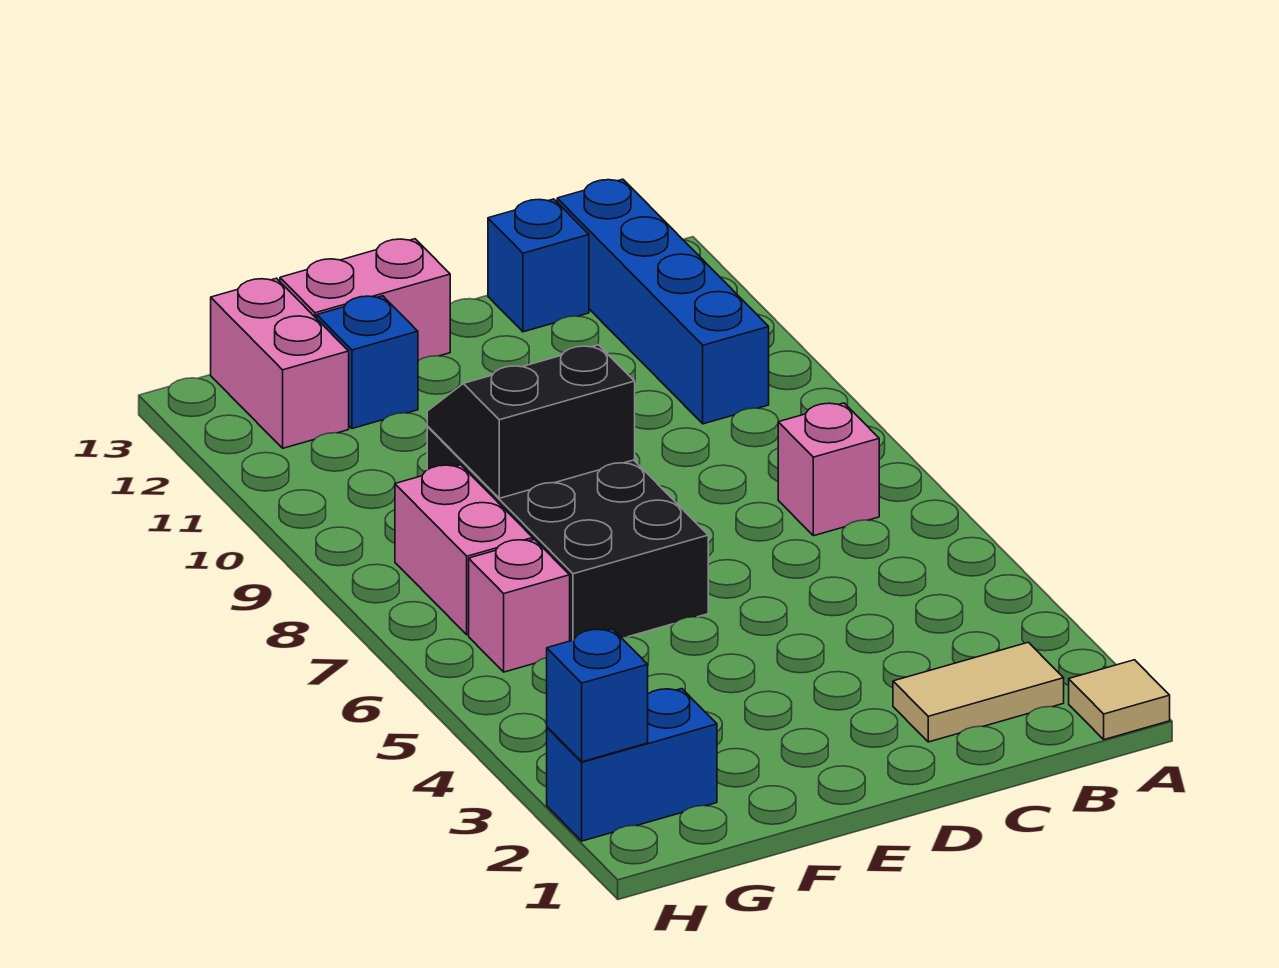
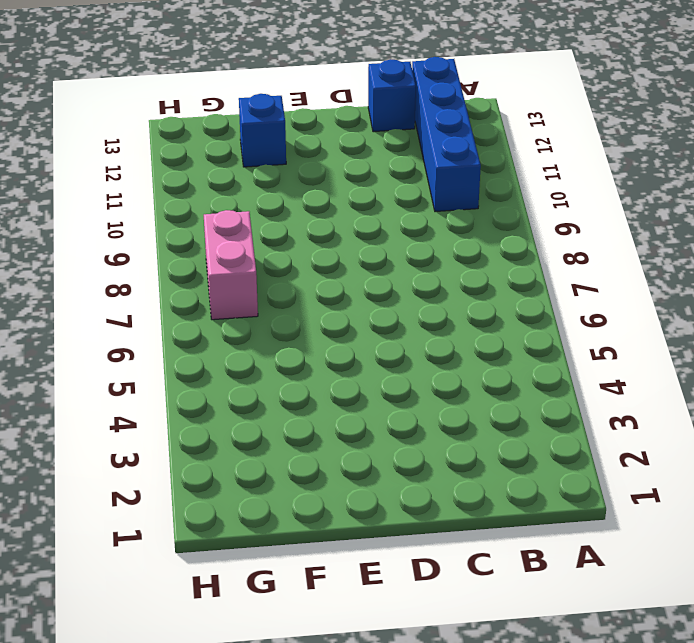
none -> tan tile A1 level 1
none -> tan tile B2:C2 level 1
none -> pink brick B7 level 1

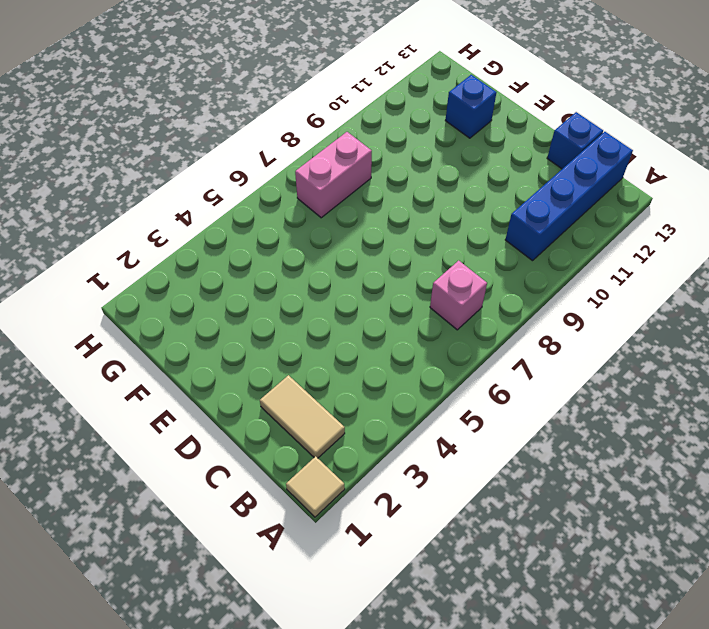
none -> black brick E6:F9 level 1
none -> pink brick E13:F13 level 1
none -> blue brick G2:H2 level 1

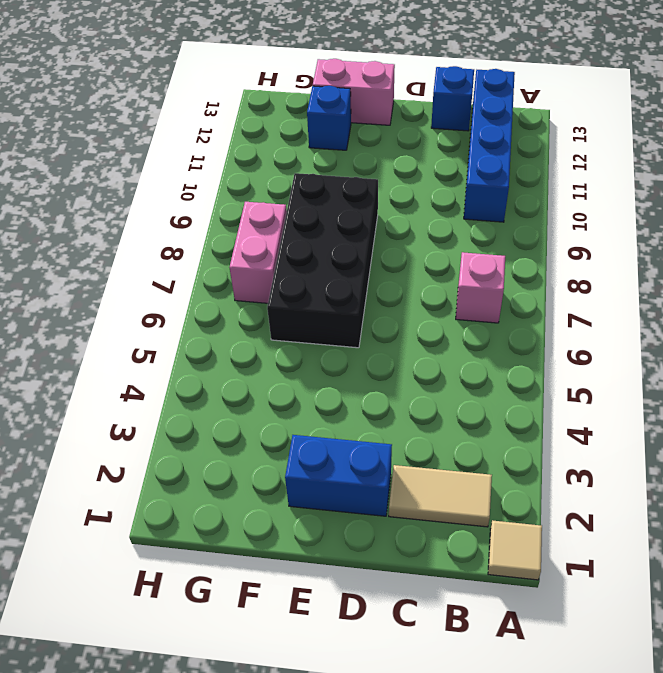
blue brick D2:E2 level 1 -> blue brick G2:H2 level 1
none -> pink brick G6 level 1
none -> pink brick G12:G13 level 1
none -> black slope E8:F9 level 2 top 8

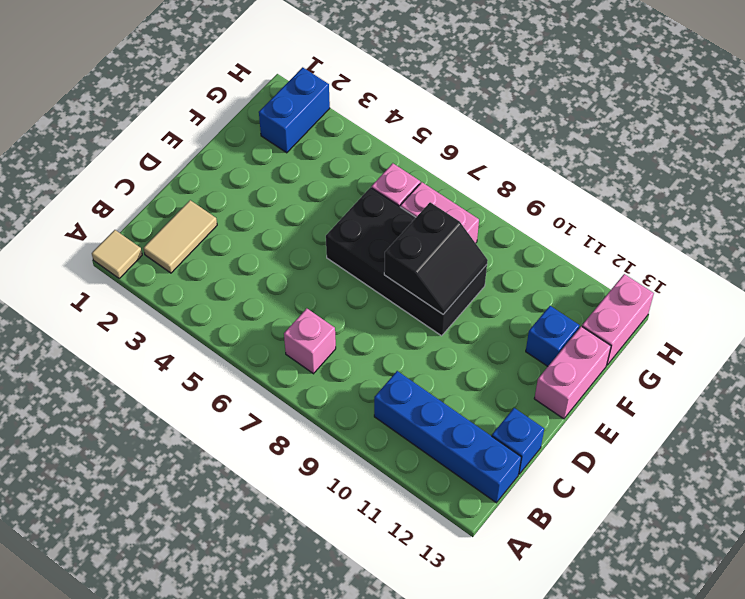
pink brick G13:H13 level 1 -> pink brick G12:G13 level 1
none -> blue brick H2 level 2

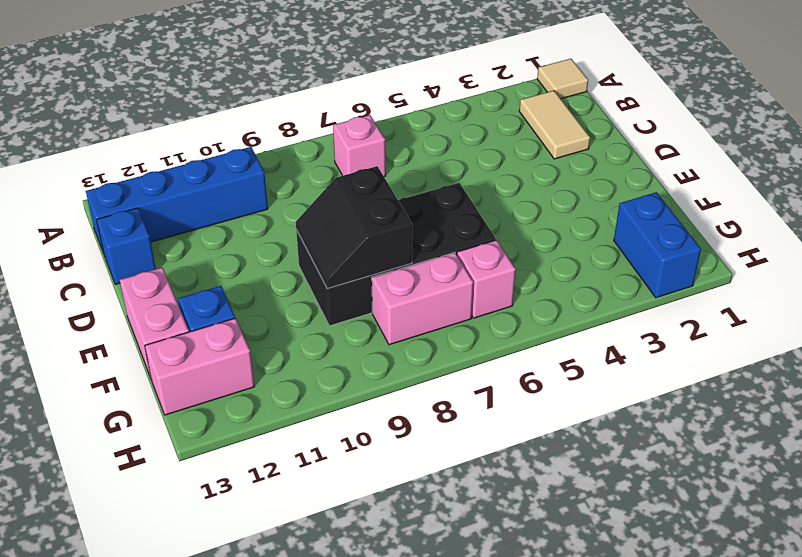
none -> blue brick H2 level 2

